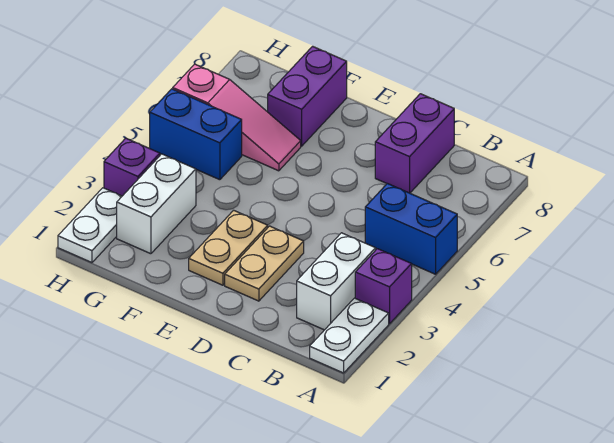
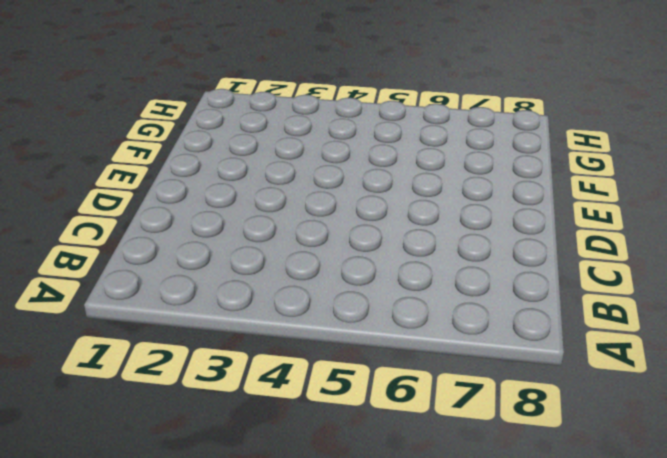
none -> white plate A1:A2 level 1
none -> purple brick A3 level 1
none -> blue brick A5:B5 level 1

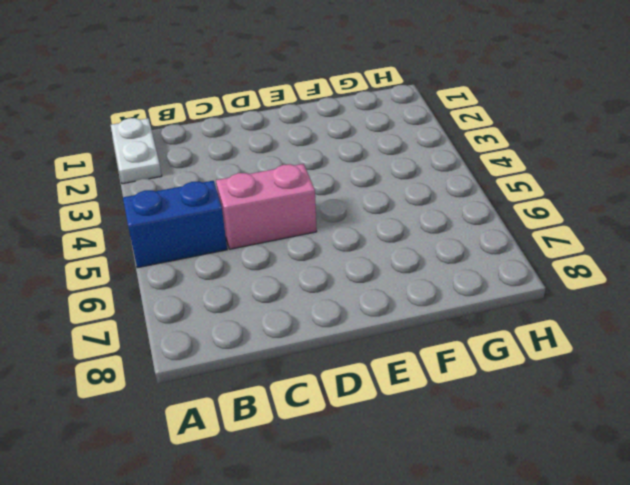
pink brick C5:D5 level 1 -> none
none -> purple brick A3 level 1
none -> white brick B2:B3 level 1
none -> purple brick C7:C8 level 1

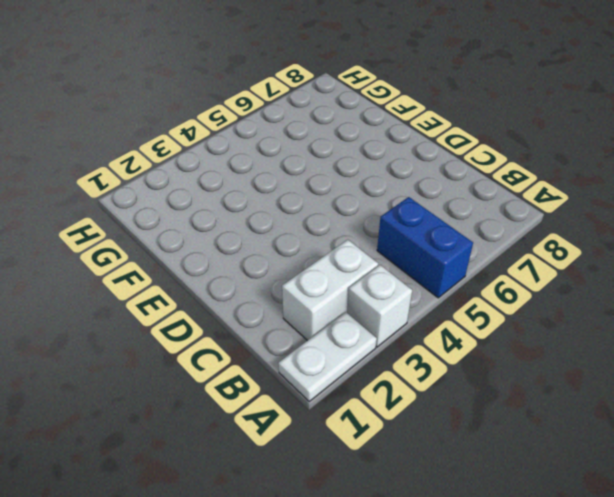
white brick A3 level 1 -> purple brick A3 level 1
none -> purple brick C7:C8 level 1
none -> tan plate D2:D3 level 1
none -> tan plate E2:E3 level 1

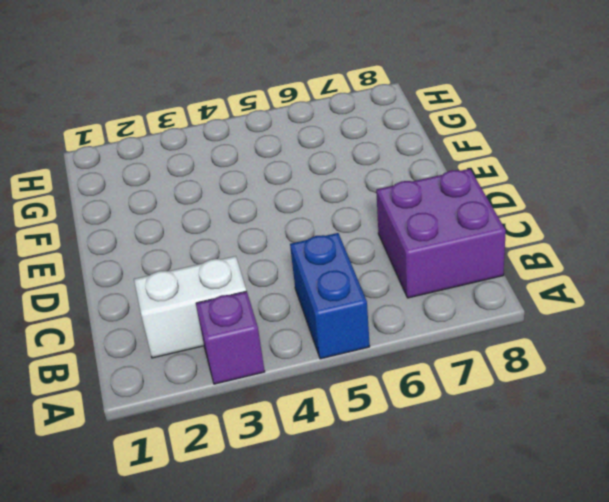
purple brick B7:C8 level 1 -> purple brick C7:C8 level 1
none -> white plate A1:A2 level 1
none -> tan plate D2:D3 level 1
none -> tan plate E2:E3 level 1

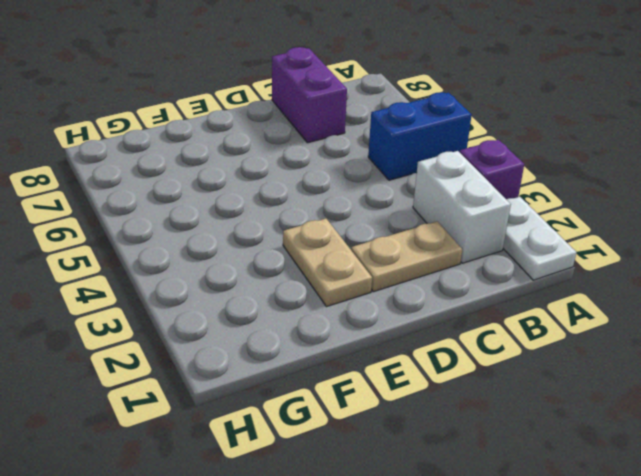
tan plate C2:D2 level 1 -> tan plate D2:D3 level 1
none -> pink slope F6:H6 level 1 top H
none -> purple brick F7:F8 level 1
none -> white brick G2:G3 level 1

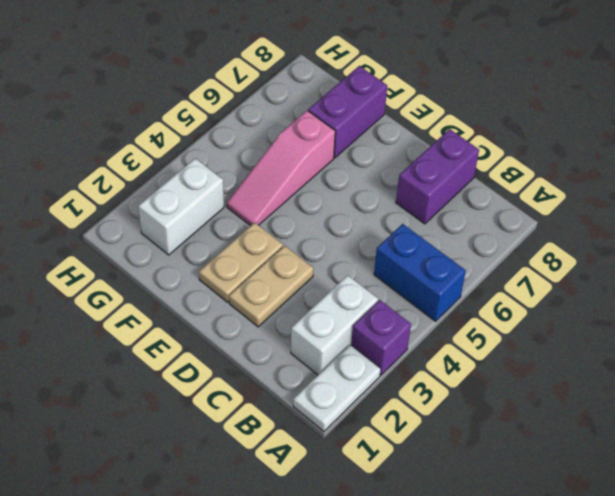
pink slope F4:F6 level 1 top 6 -> pink slope F6:H6 level 1 top H
none -> blue brick G5:H5 level 1
none -> white plate H1:H2 level 1
none -> purple brick H3 level 1

